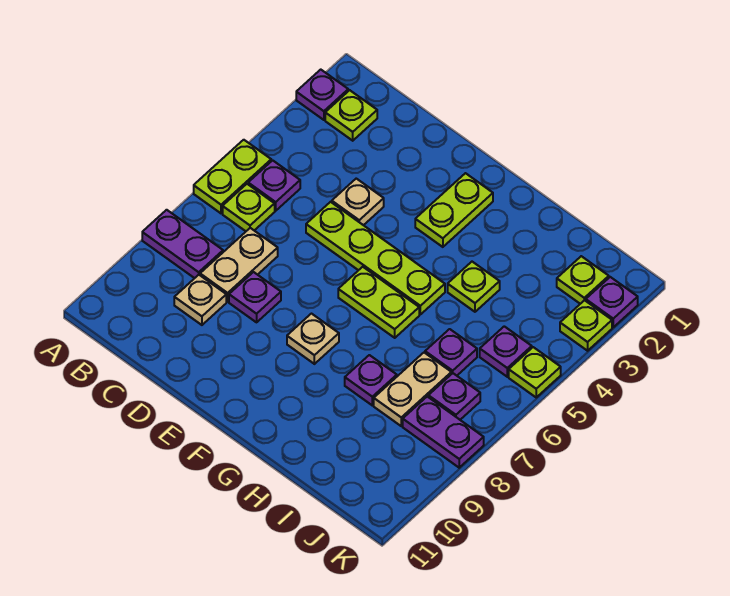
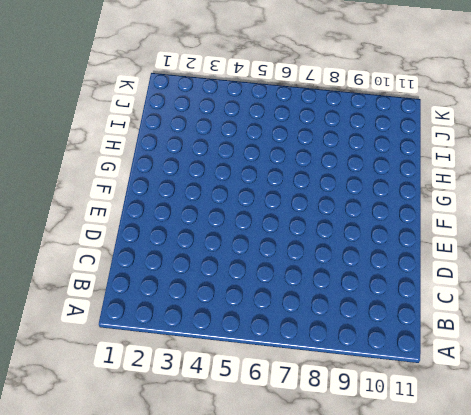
none -> purple plate A2 level 1
none -> lime plate A5:A6 level 1
none -> purple plate A8:B8 level 1

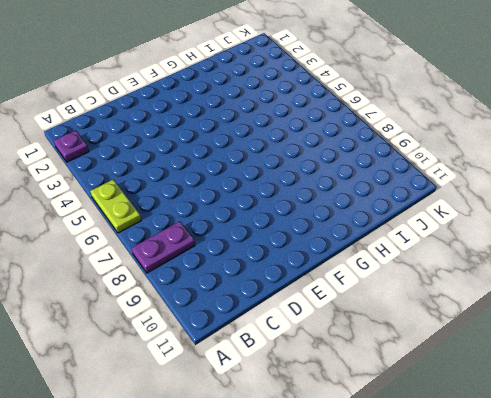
none -> lime plate B2 level 1
none -> purple plate B5 level 1
none -> lime plate B6 level 1

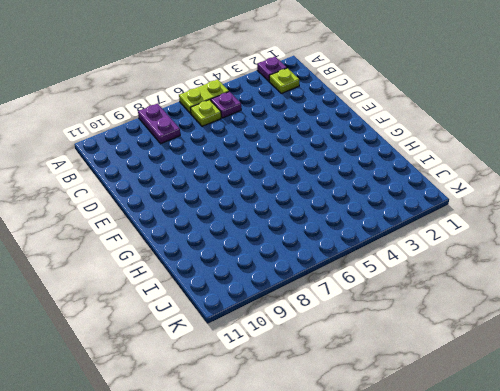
none -> tan plate C7:C8 level 1
none -> tan plate C9 level 1
none -> tan plate D4 level 1

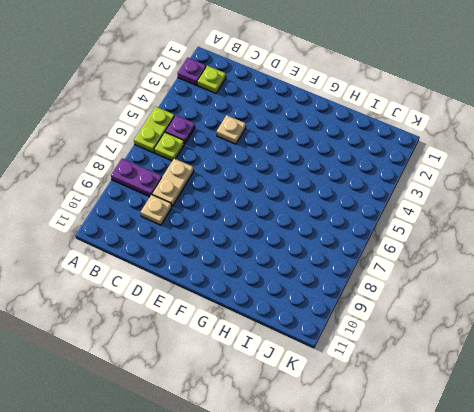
none -> lime plate D5:G5 level 1
none -> purple plate D8 level 1
none -> lime plate F2:F3 level 1

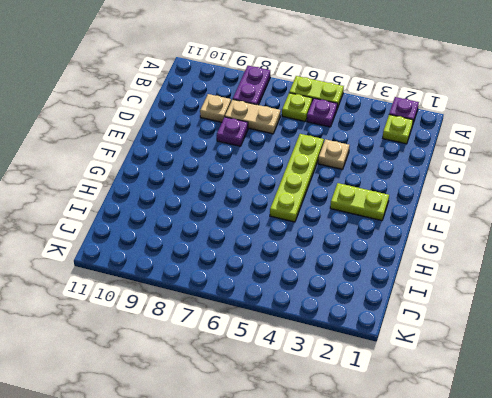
none -> lime plate F6:G6 level 1
none -> tan plate F8 level 1
none -> lime plate H4 level 1

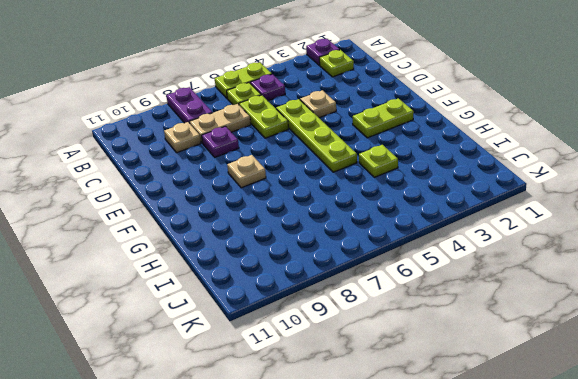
lime plate C6:D6 level 1 -> lime plate F6:G6 level 1
none -> purple plate H8 level 1
none -> purple plate I6 level 1
none -> tan plate I7:I8 level 1

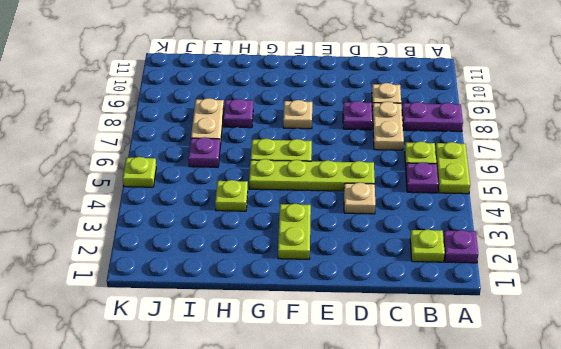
none -> lime plate J2 level 1
none -> purple plate J5 level 1
none -> purple plate J7 level 1

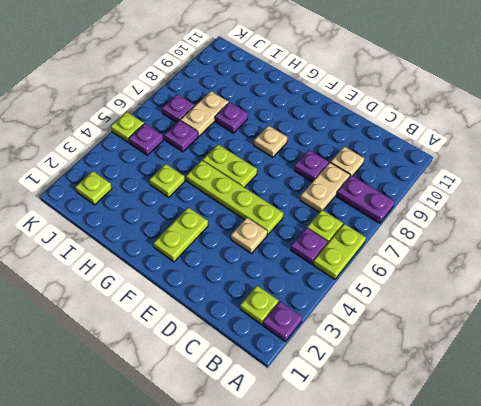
none -> purple plate J8:K8 level 1
none -> purple plate K2 level 1
none -> lime plate K3 level 1

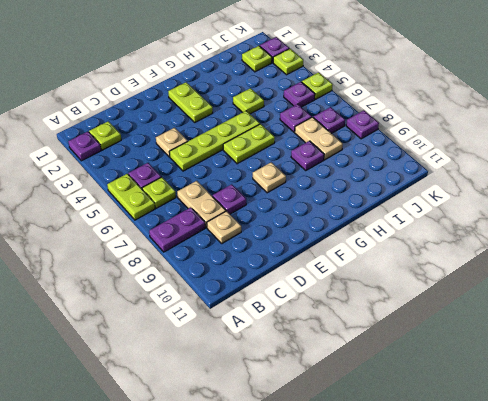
purple plate K8 level 1 -> purple plate J8:K8 level 1

